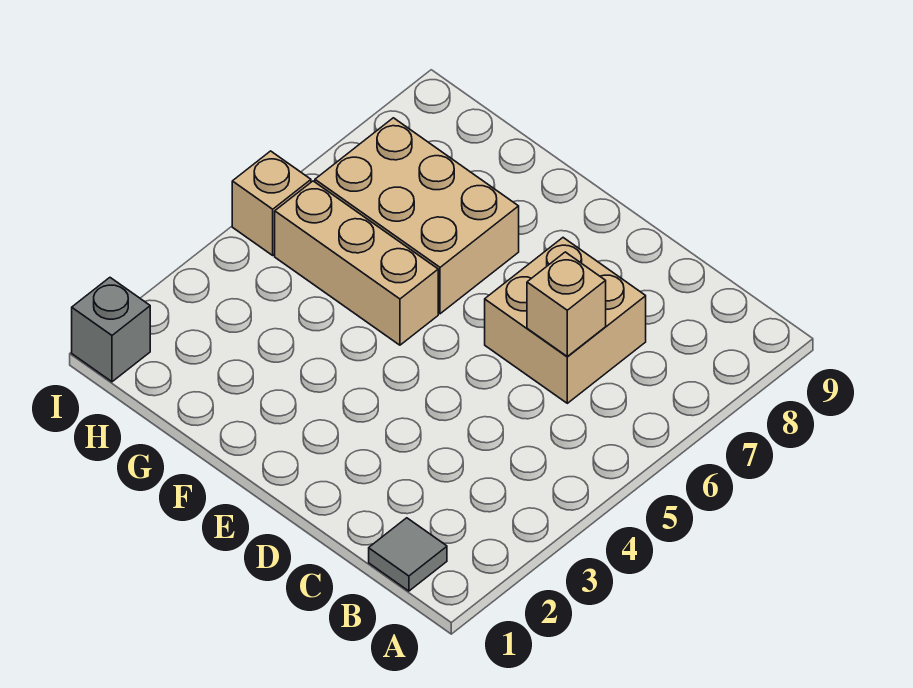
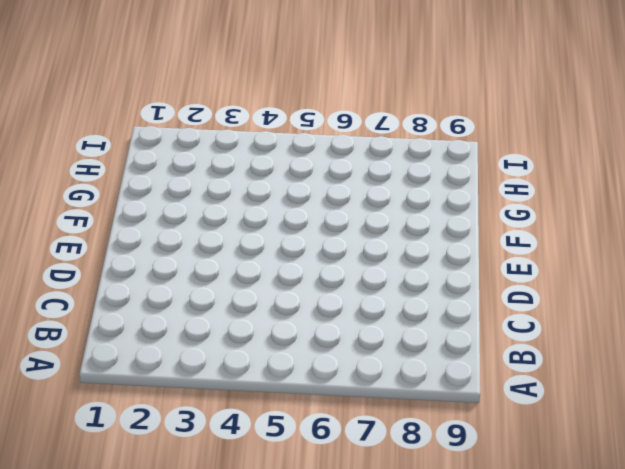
none -> grey tile B1 level 1
none -> tan brick C6:D7 level 1

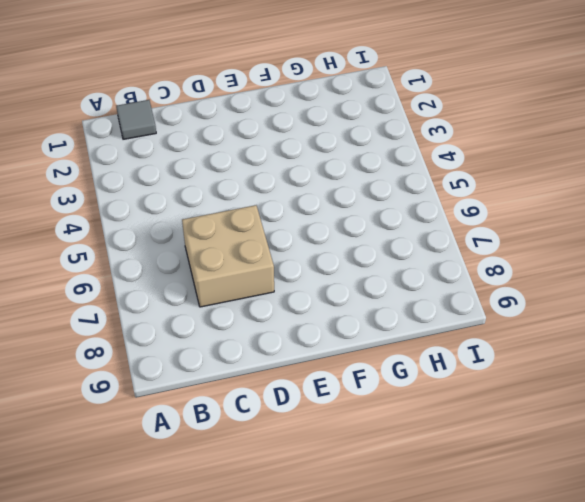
none -> tan brick F5:H5 level 1
none -> tan brick F6:H7 level 1

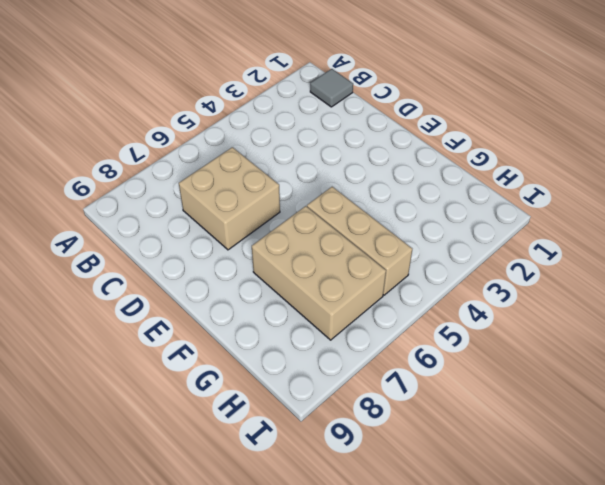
none -> grey brick I1 level 1
none -> tan brick I5 level 1

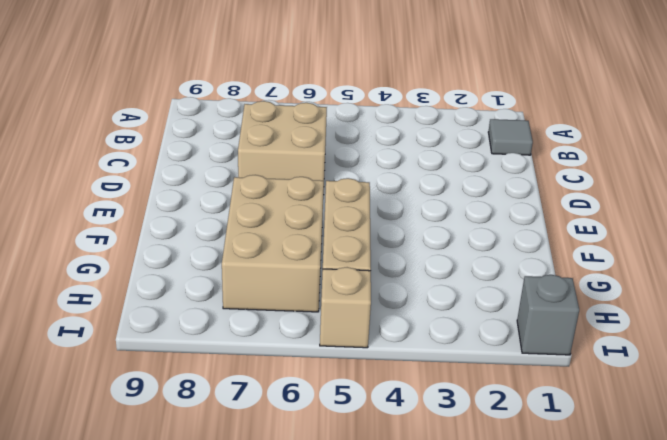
none -> tan brick C6 level 2

